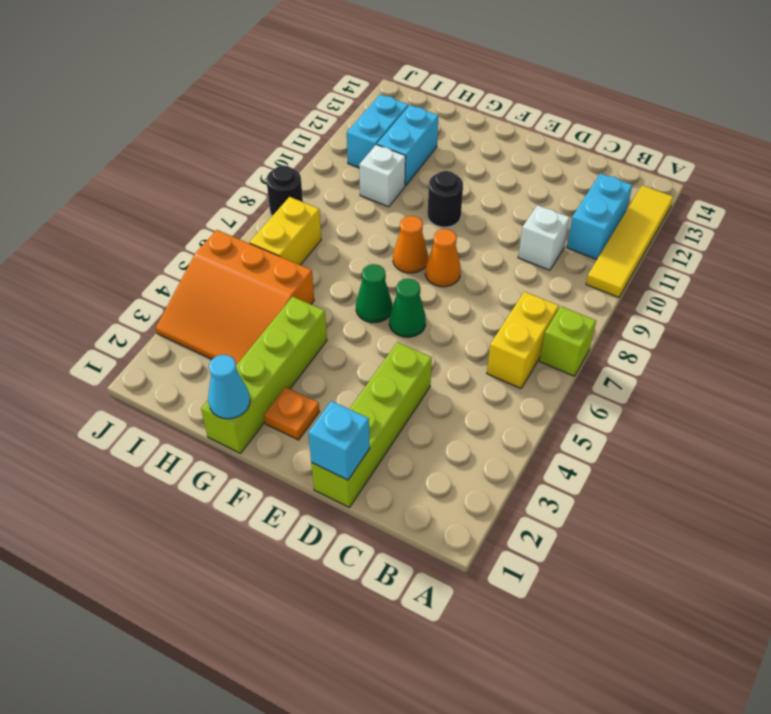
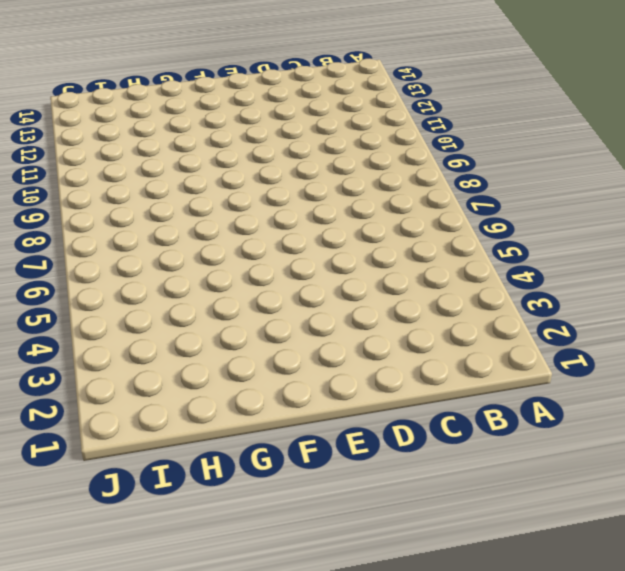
none -> lime brick A7 level 1
none -> yellow tile A10:A13 level 1
none -> yellow brick B6:B7 level 1

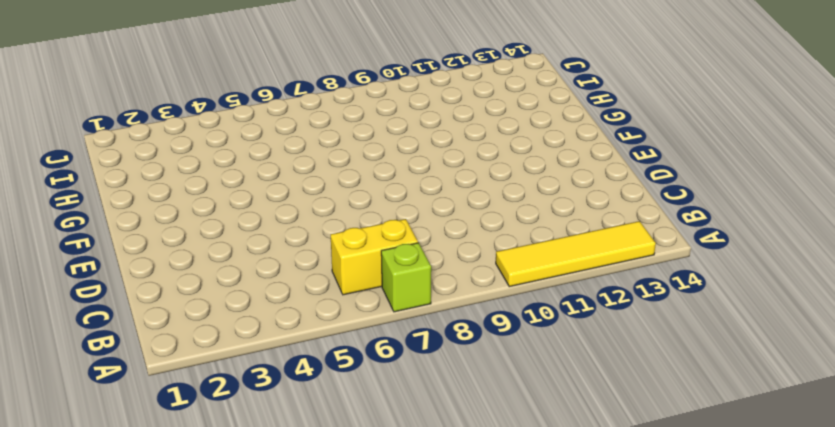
none -> cyan brick B11:B12 level 1
none -> white brick C10 level 1
none -> lime brick D1:D4 level 1

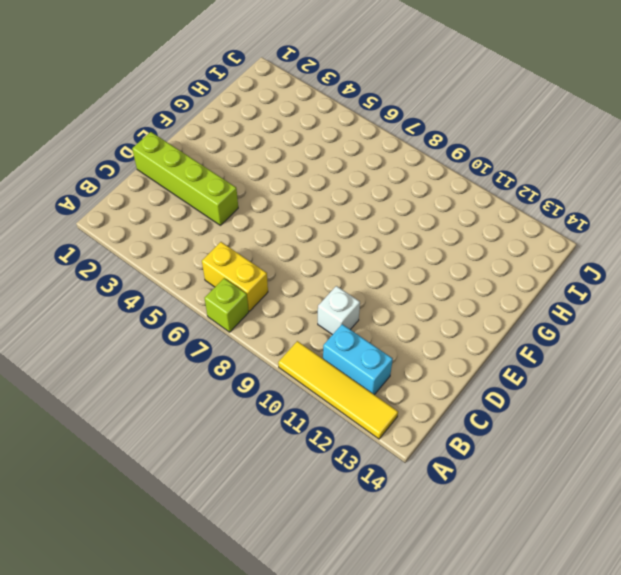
none -> green cone E6 level 1
none -> orange cone E8 level 1
none -> orange plate F2 level 1

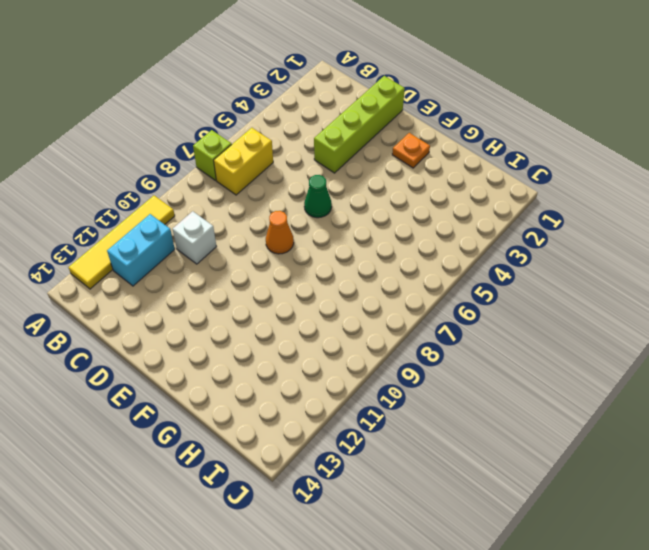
none -> green cone F6 level 1
none -> orange cone F8 level 1
none -> black round brick F10 level 1

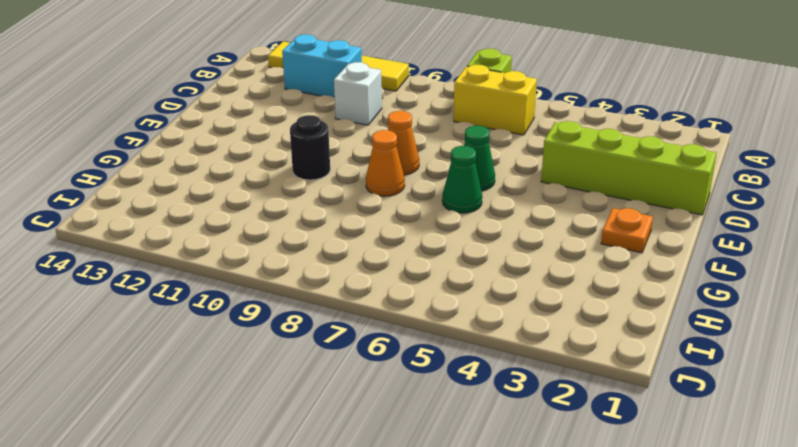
none -> lime brick G1:G4 level 1
none -> orange slope H3:J5 level 1 top 5
none -> white brick H10 level 1

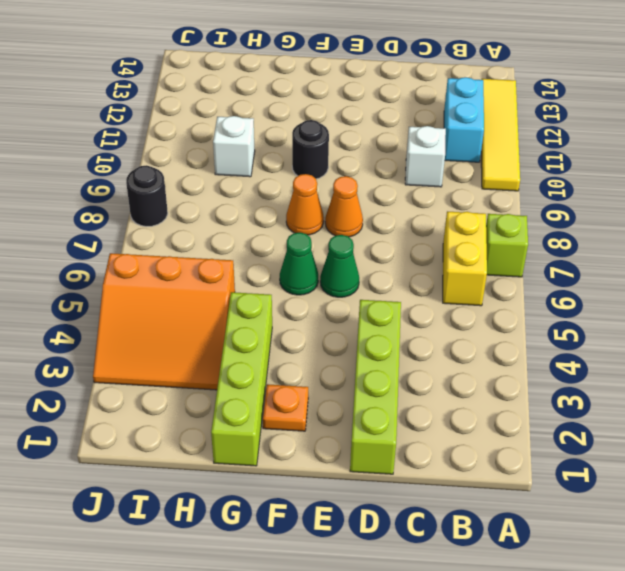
none -> cyan brick H11:H12 level 1
none -> yellow brick I6:I7 level 1
none -> cyan brick I11:I12 level 1

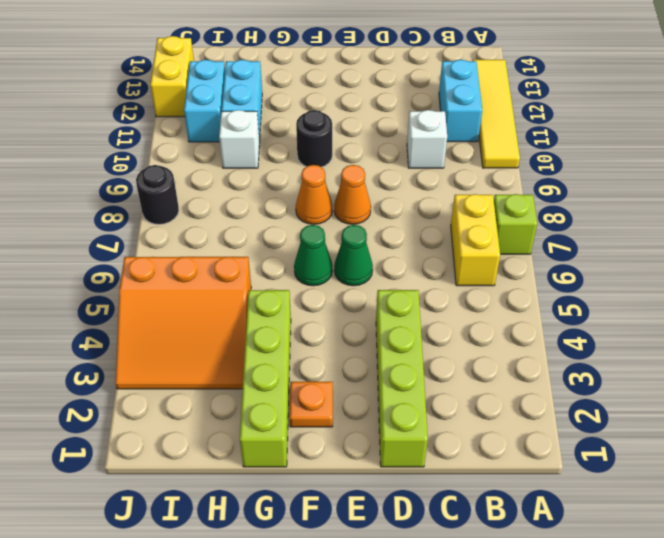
yellow brick J12:J13 level 1 -> yellow brick I6:I7 level 1
none -> cyan brick D1 level 2
none -> cyan cone G1 level 2

